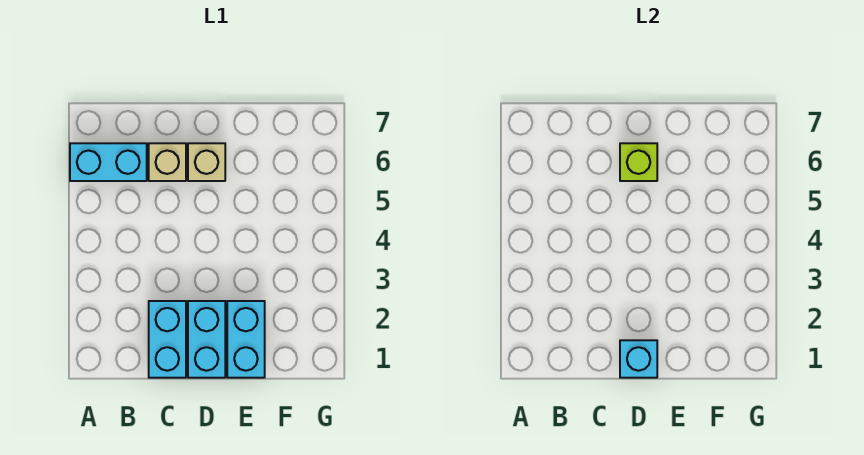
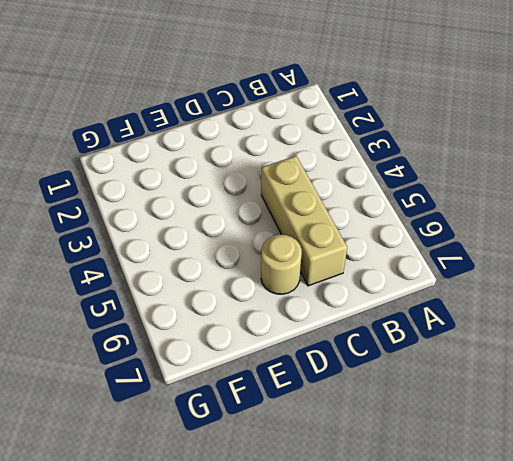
tan brick C4:C6 level 1 -> tan brick C6 level 1
tan round brick D6 level 1 -> tan brick D6 level 1
none -> cyan brick A6:B6 level 1
none -> cyan brick C1:C2 level 1

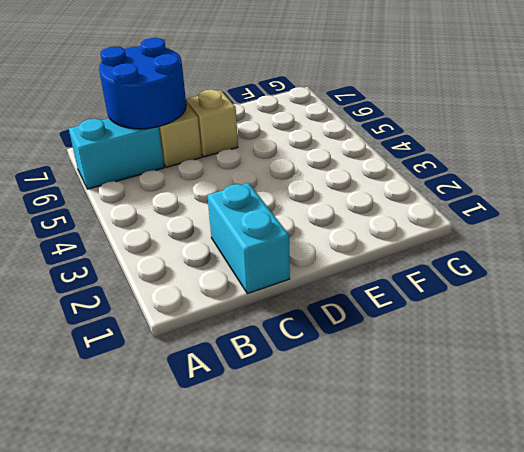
blue round brick B6:C7 level 2 -> none
none -> cyan brick D1:D2 level 1
none -> cyan brick E1:E2 level 1

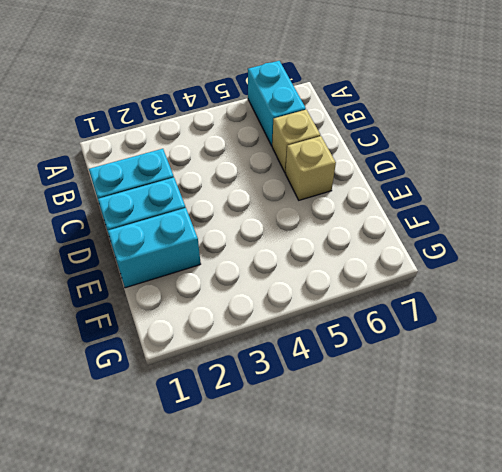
none -> cyan brick D1 level 2
none -> lime brick D6 level 2

